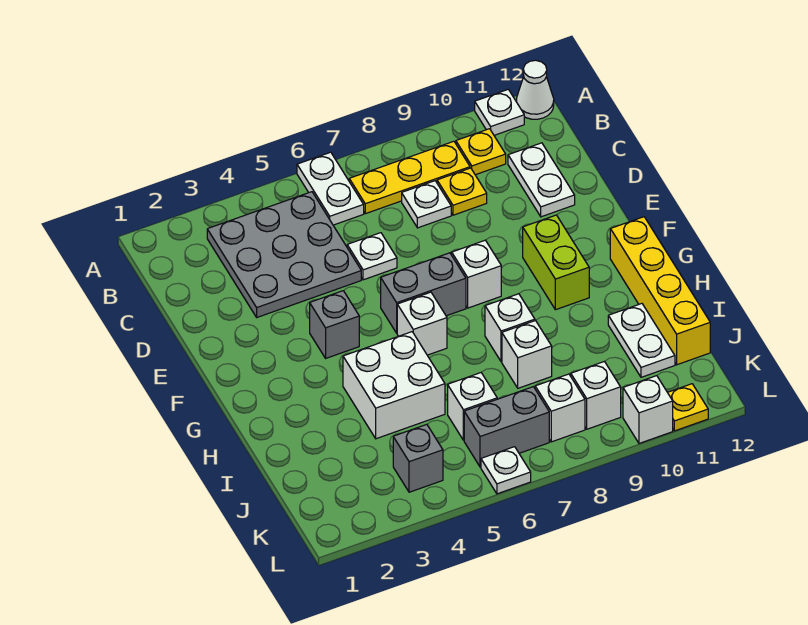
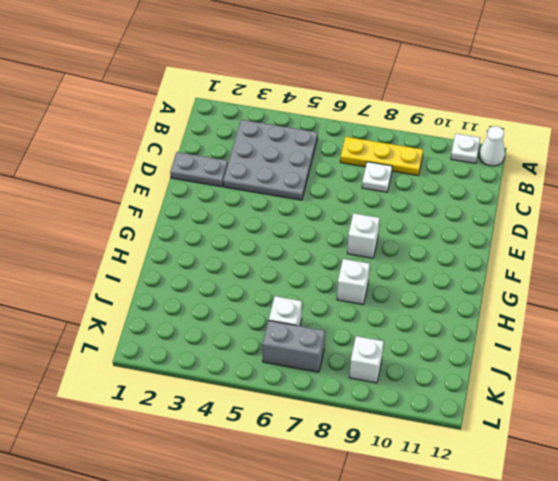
grey plate D1:D2 level 1 -> none
none -> white plate A6:B6 level 1
none -> yellow plate B10 level 1
none -> yellow plate C9 level 1

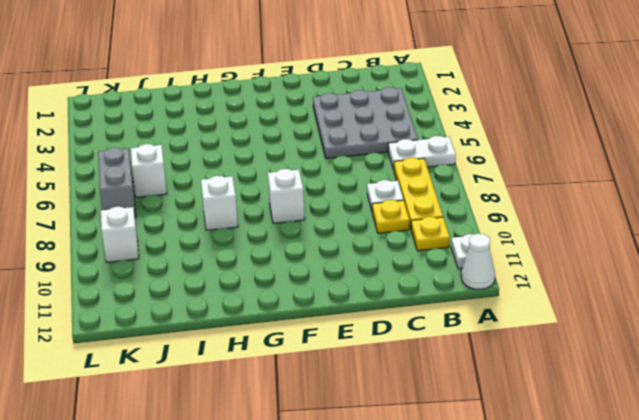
none -> white plate C11:D11 level 1
none -> white plate D6 level 1
none -> grey brick F4 level 1

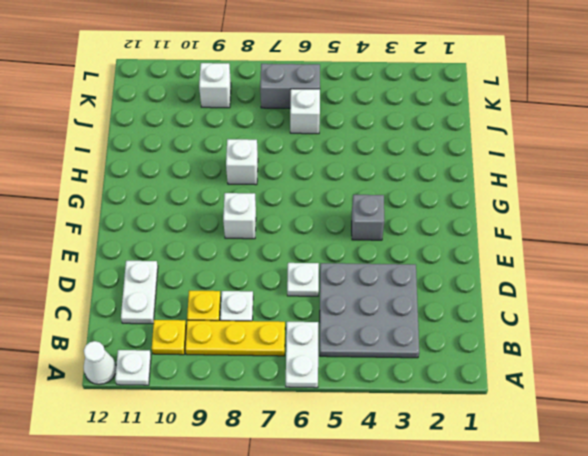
none -> grey brick F6:F7 level 1
none -> lime brick F10:G10 level 1
none -> white brick G6 level 1

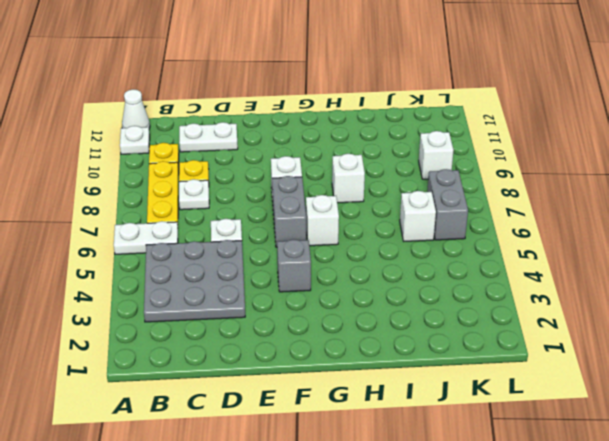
none -> lime brick F10:G10 level 1
none -> yellow brick G12:J12 level 1
none -> white brick H4:I5 level 1

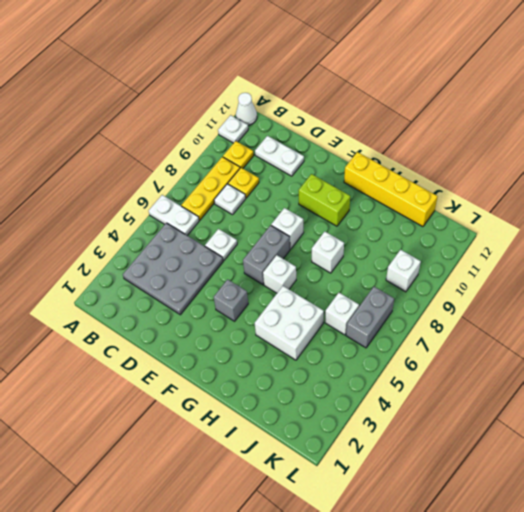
none -> white brick I8 level 1
none -> white plate I11:J11 level 1
none -> grey brick K4 level 1

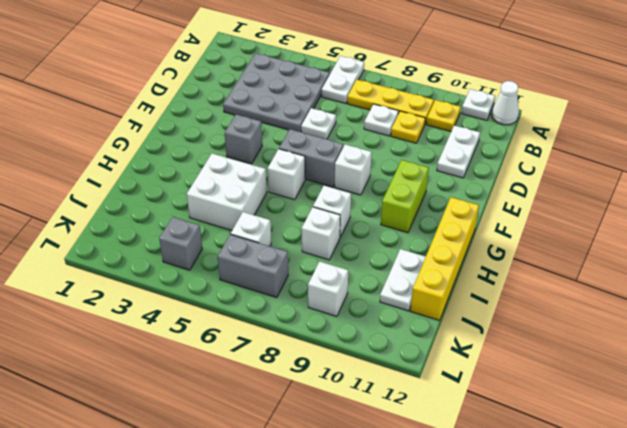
none -> white brick K8 level 1
none -> white plate L6 level 1
none -> white brick L10 level 1

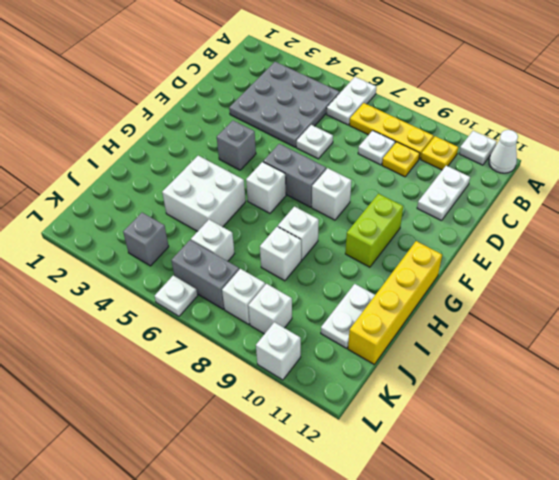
none -> yellow plate L11 level 1

